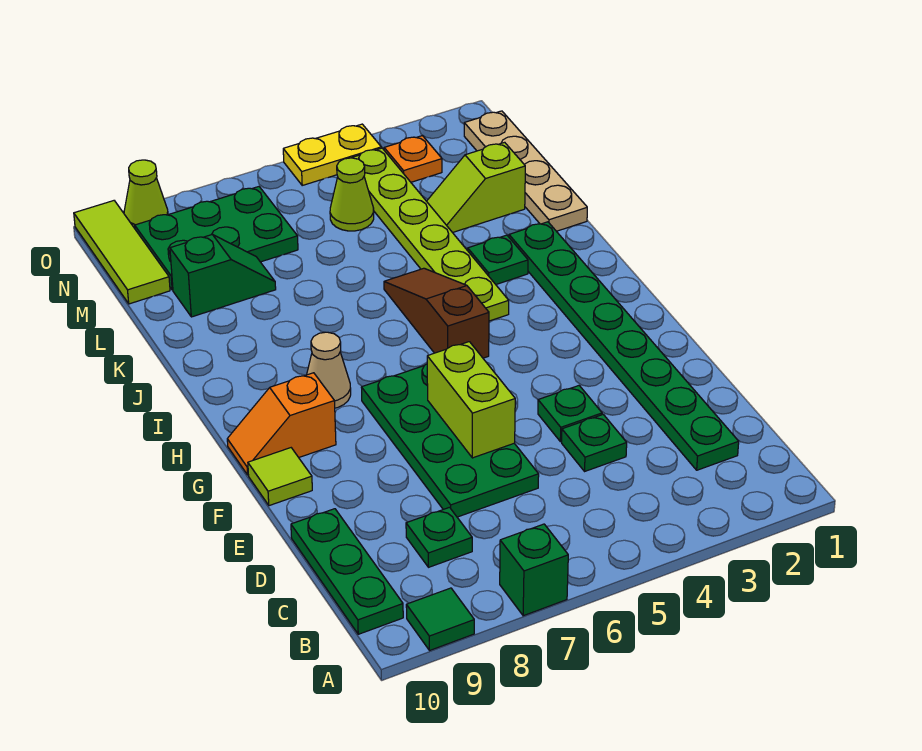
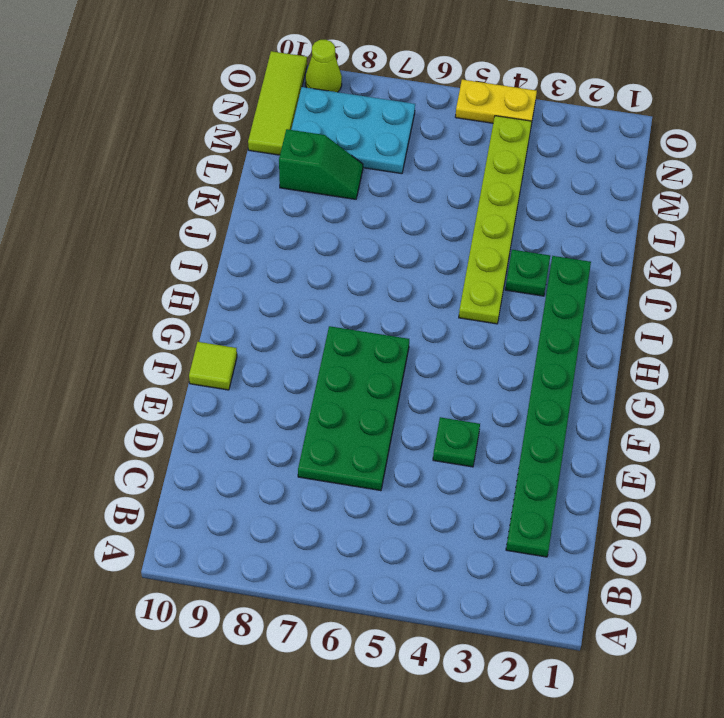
cyan plate M7:N9 level 1 -> green plate M7:N9 level 1
none -> green brick A7 level 1
none -> green tile A9 level 1
none -> green plate B10:D10 level 1

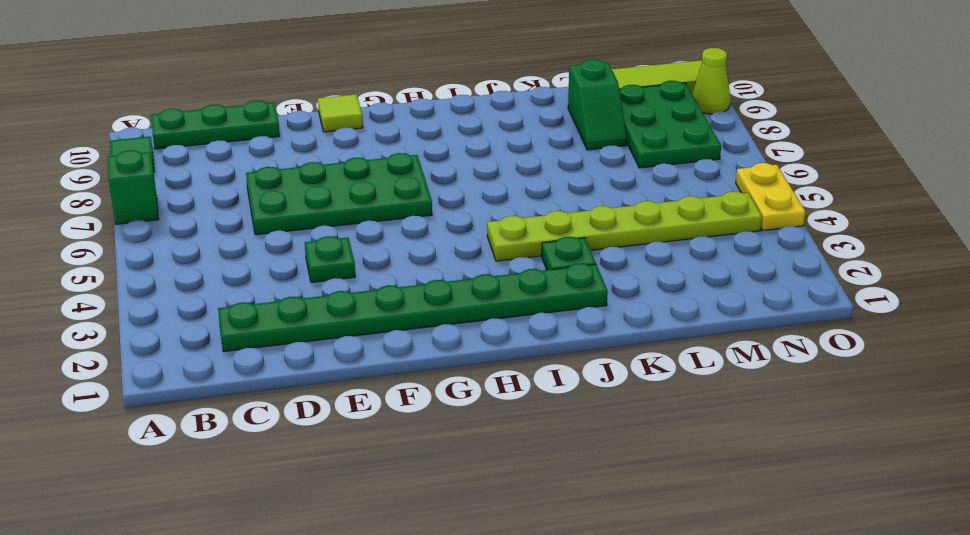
none -> green plate C8 level 1
none -> green plate D4 level 1
none -> orange slope G9:G10 level 1 top 9

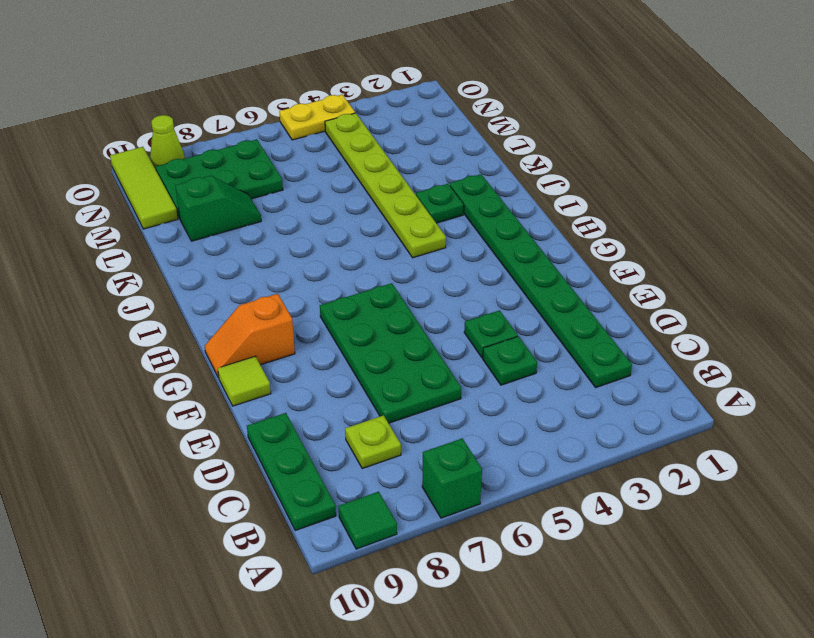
lime plate C8 level 1 -> green plate C8 level 1
none -> brown slope H5:J5 level 1 top H
none -> tan cone H8 level 1
none -> tan plate K1:N1 level 1

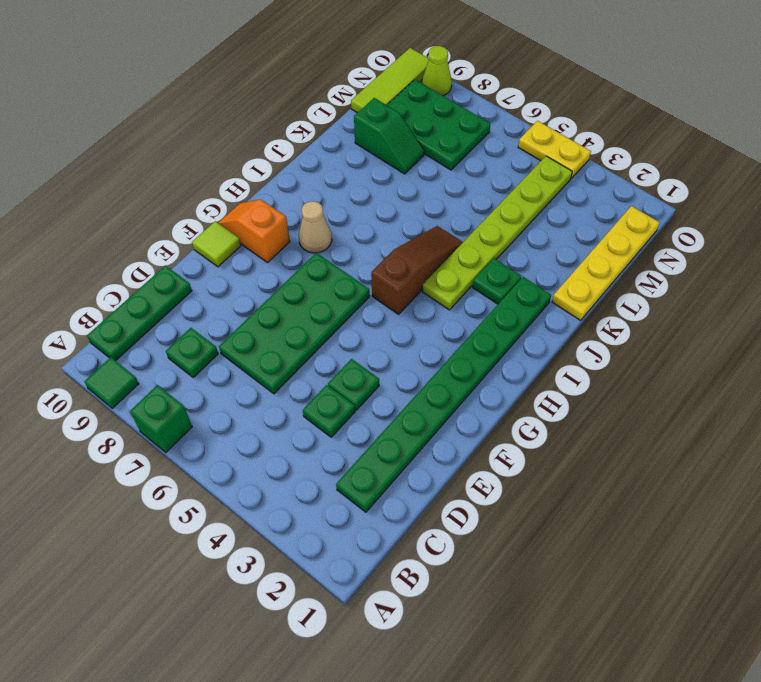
yellow plate K1:N1 level 1 -> tan plate K1:N1 level 1
none -> lime slope L2:L3 level 1 top 2
none -> lime cone M5 level 1
none -> orange plate N3 level 1

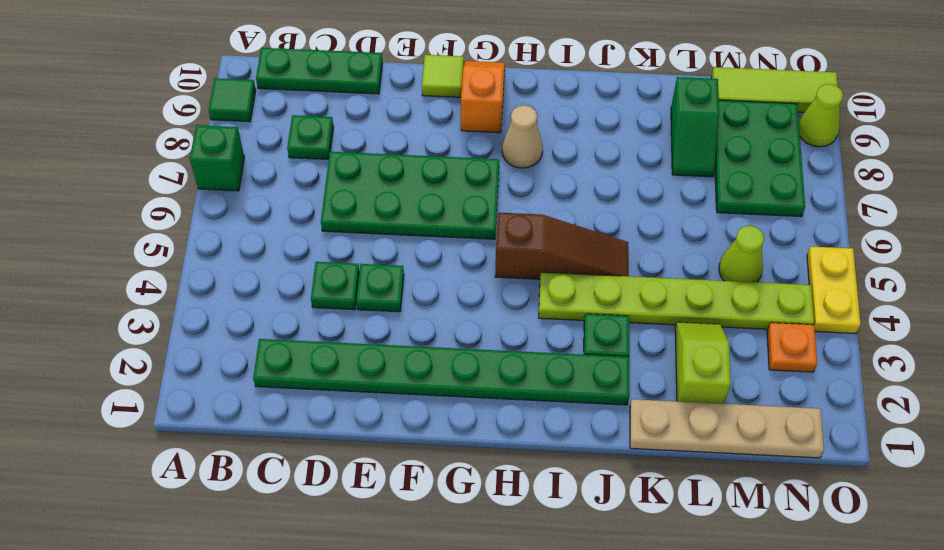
none -> lime brick E6:F6 level 2

